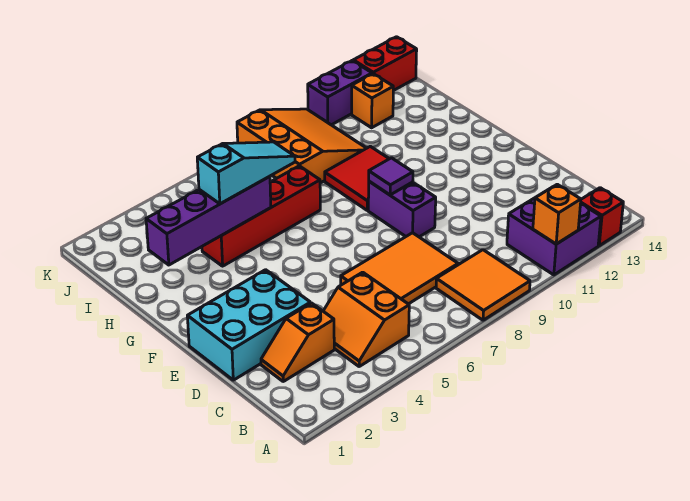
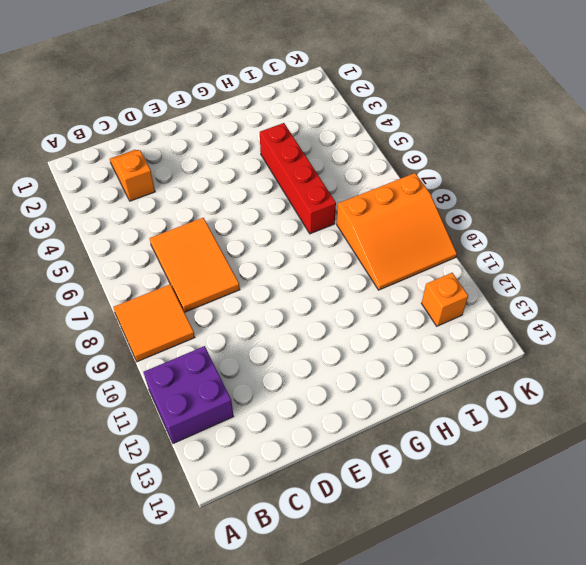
none -> red brick A13 level 1
none -> orange slope B4:C5 level 1 top 5
none -> cyan brick D1:E3 level 1

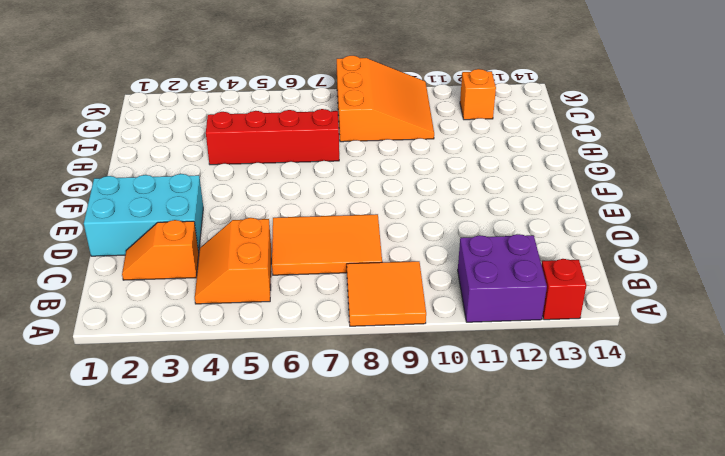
none -> purple brick E9:F9 level 1
none -> red tile G9:H10 level 1
none -> purple brick K11:K12 level 1

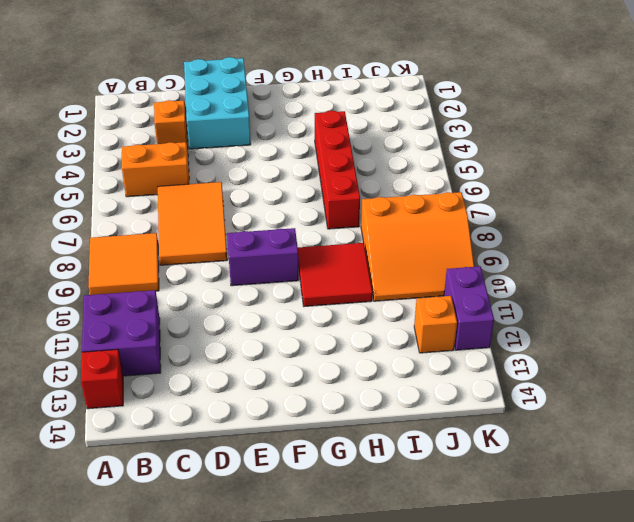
none -> red brick K13:K14 level 1
none -> orange brick A11 level 2
none -> purple tile F9 level 2

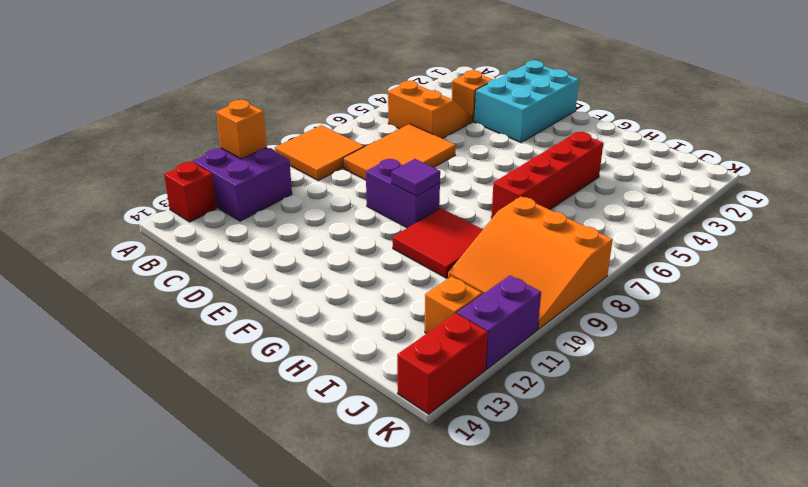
none -> purple brick H2:H5 level 2
none -> cyan slope H4:H6 level 3 top 4

